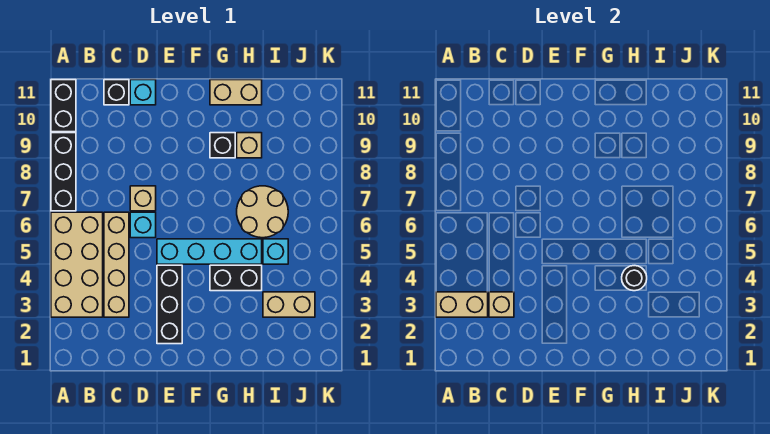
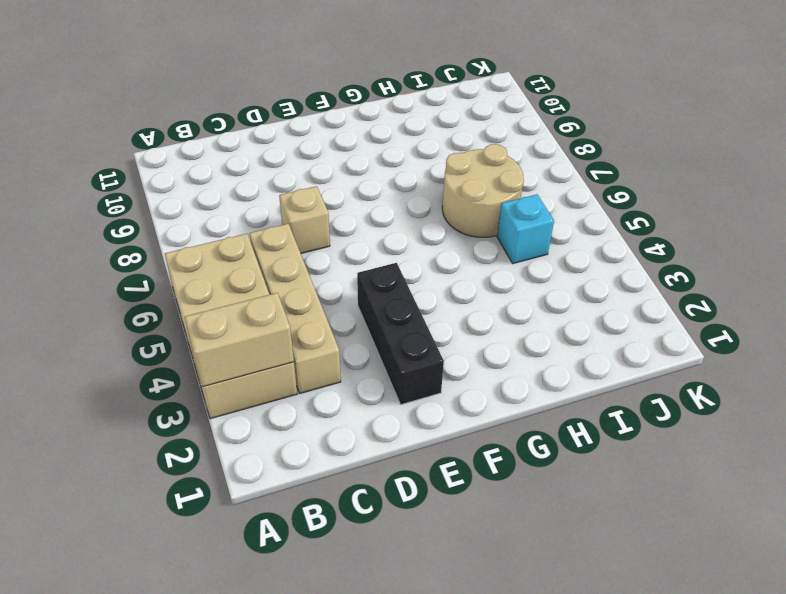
none -> black brick A7:A9 level 1
none -> black brick A10:A11 level 1
none -> black brick C11 level 1

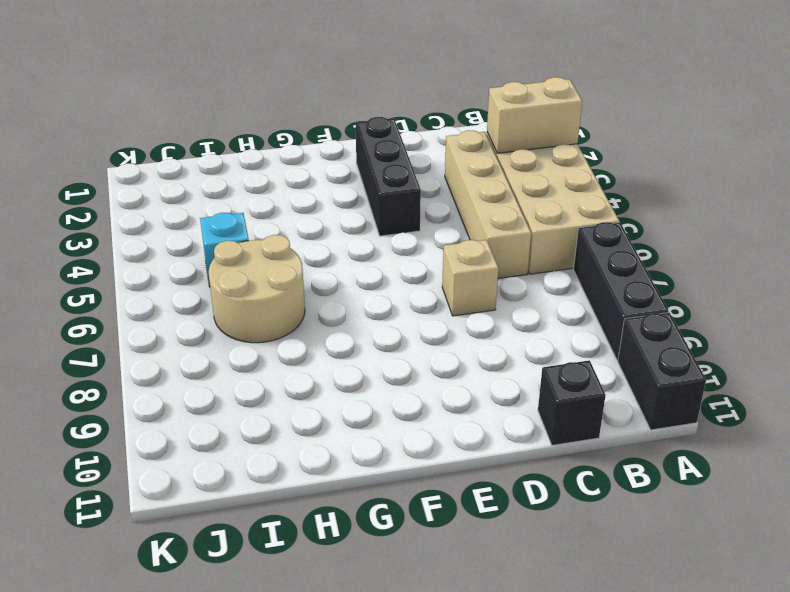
none -> cyan brick D6 level 1
none -> cyan brick D11 level 1
none -> cyan brick E5:H5 level 1

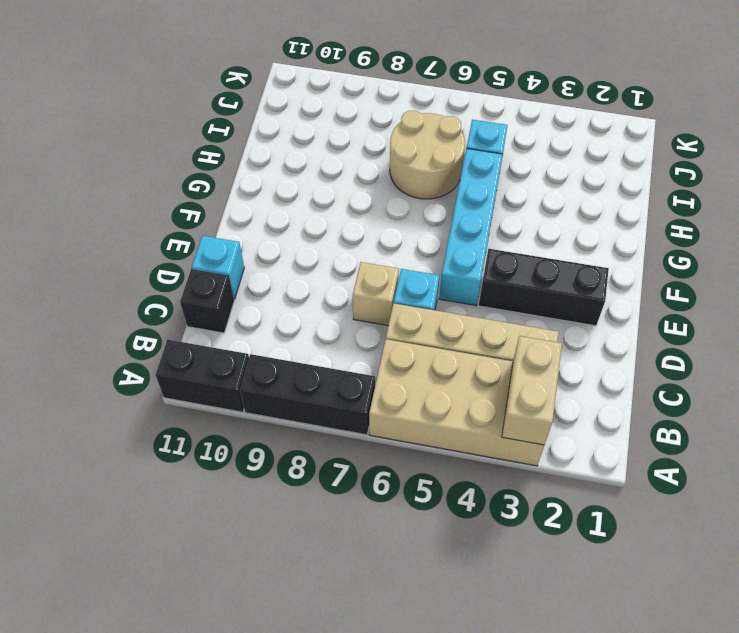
none -> black brick G4:H4 level 1
none -> black brick G9 level 1
none -> tan brick G11:H11 level 1

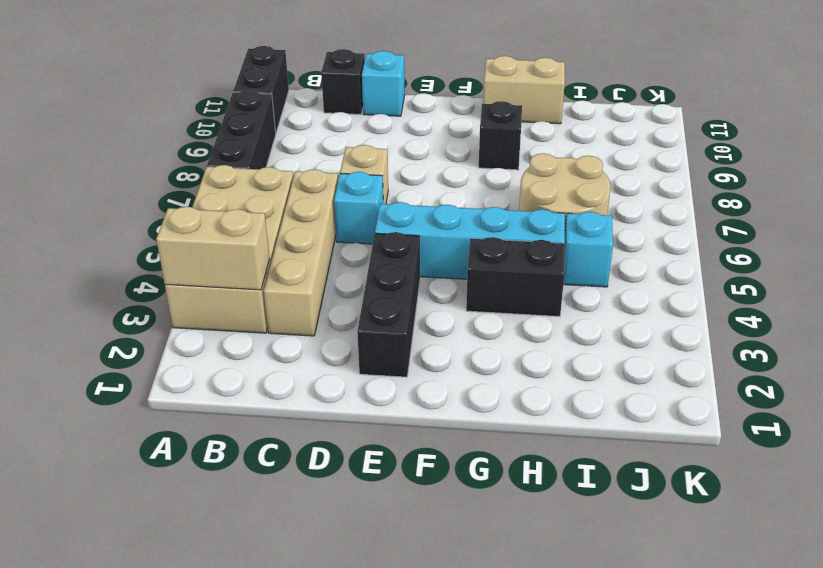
none -> tan brick H9 level 1
none -> tan brick I3:J3 level 1
none -> tan brick C3 level 2

